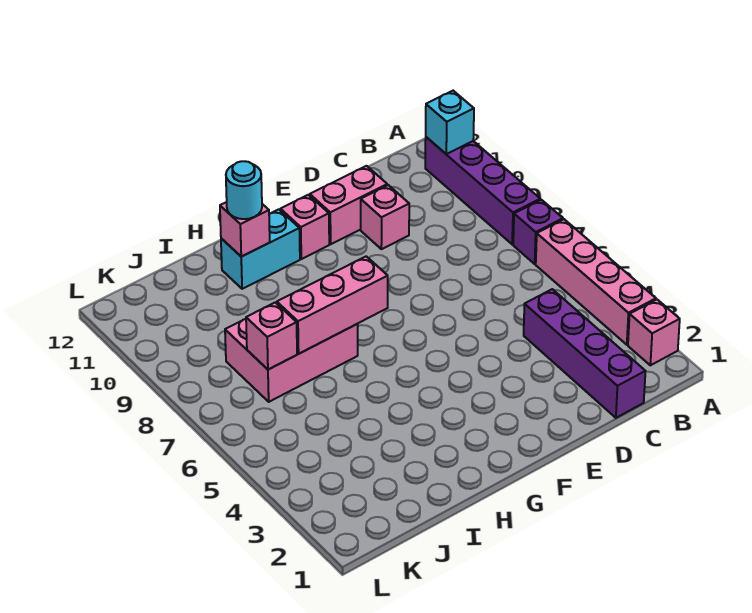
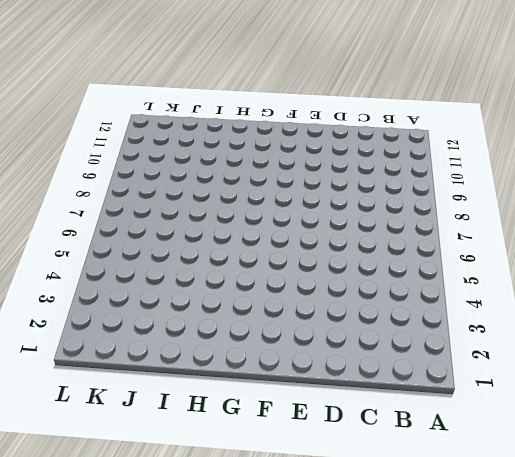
none -> pink brick A2 level 1
none -> pink brick A3:A6 level 1
none -> purple brick A7 level 1

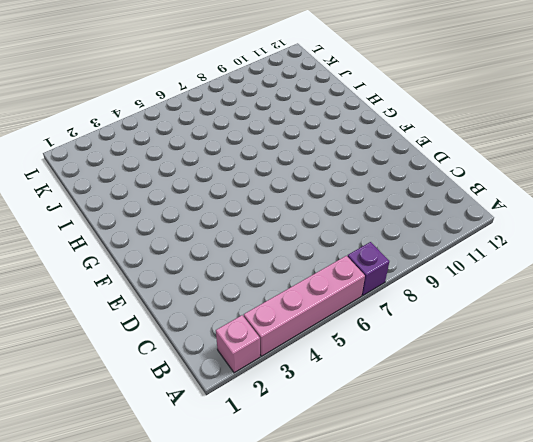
none -> purple brick A8:A11 level 1
none -> purple brick C1:C4 level 1
none -> pink brick D10 level 1

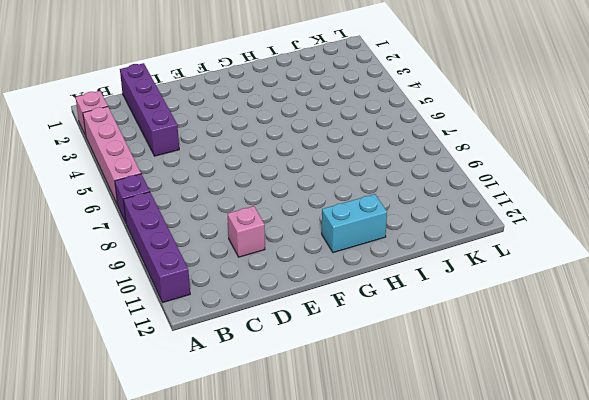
none -> pink brick D11:E11 level 1
none -> pink brick F11 level 1
none -> pink brick H7:J8 level 1

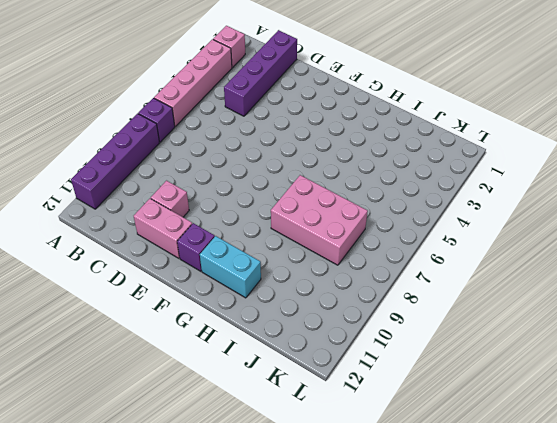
purple brick F11 level 1 -> pink brick F11 level 1
none -> cyan brick A11 level 2
none -> pink brick G7:I7 level 2
none -> pink brick H11 level 2

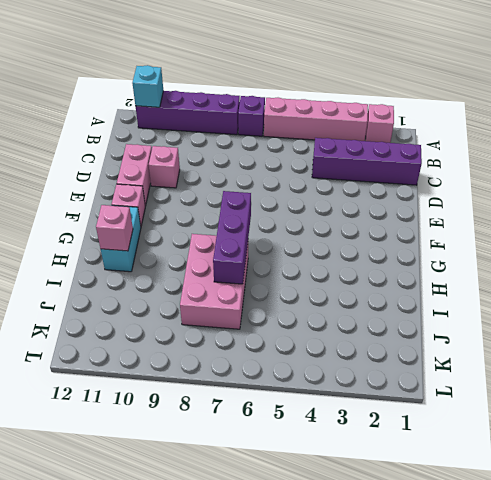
purple brick G7:I7 level 2 -> pink brick G7:I7 level 2
none -> pink brick J7 level 2
none -> cyan round brick H11 level 3

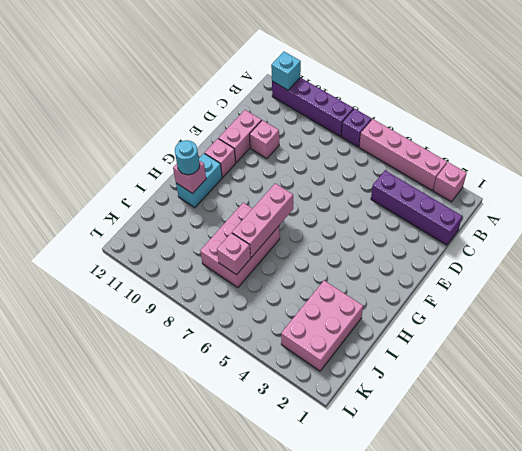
pink brick I2:K3 level 1 -> none

